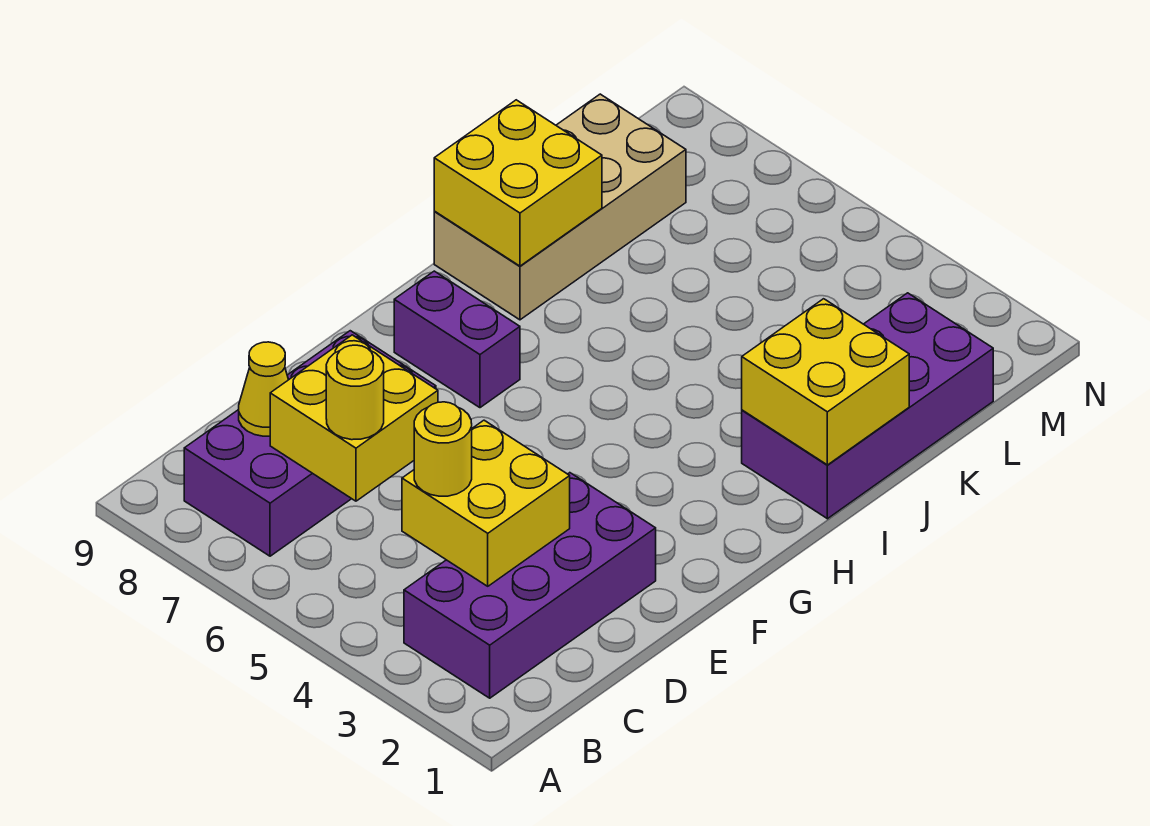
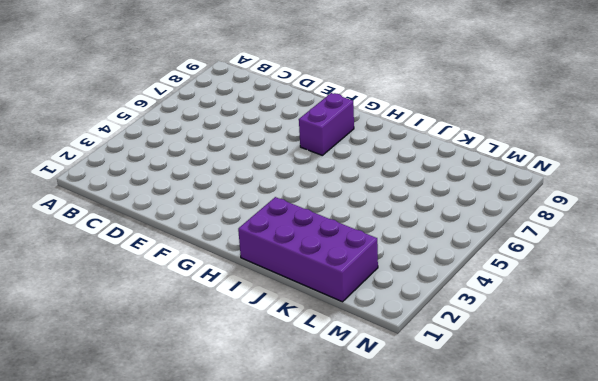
none -> purple brick B2:E3 level 1
none -> purple brick B7:E8 level 1
none -> tan brick I8:L9 level 1

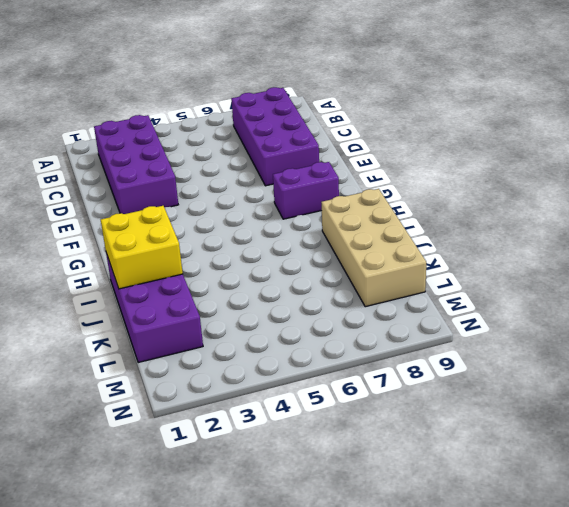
none -> yellow brick C3:D4 level 2
none -> yellow brick C6:D7 level 2
none -> yellow cone C8 level 2

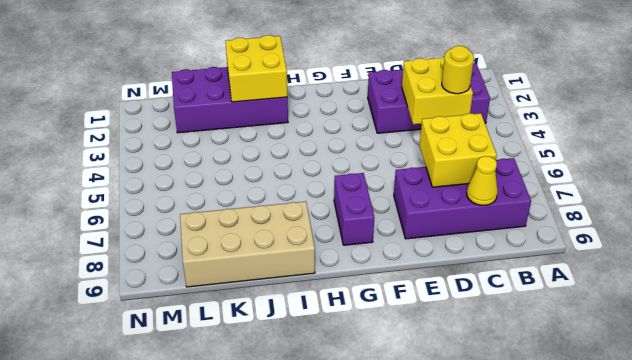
none -> yellow brick I8:J9 level 2
none -> yellow round brick C6 level 3

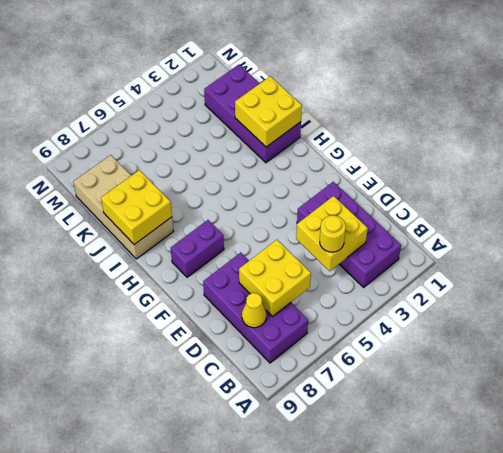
none -> yellow round brick C6 level 3

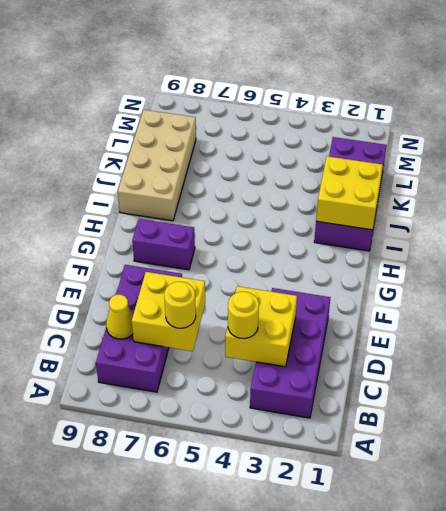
none -> yellow brick I8:J9 level 2

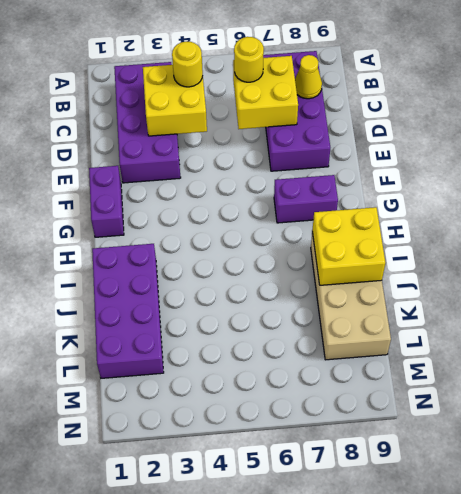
purple brick F1:G1 level 1 -> none
none -> yellow brick I1:J2 level 2

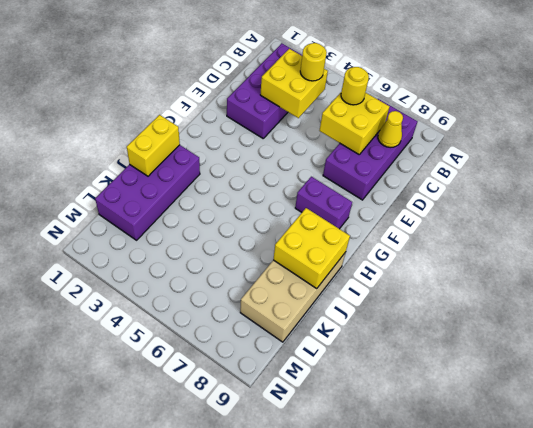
yellow brick I1:J1 level 2 -> yellow brick I1:J2 level 2

